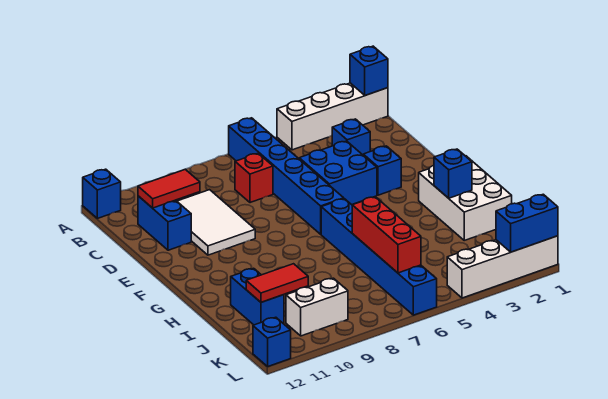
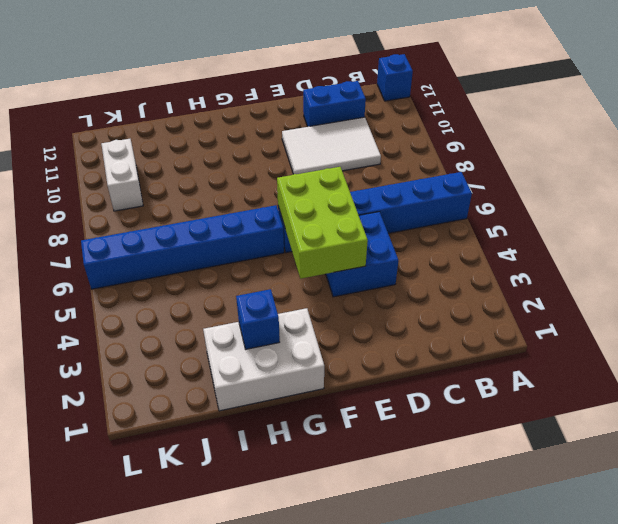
lime brick E4:F6 level 2 -> none
none -> white brick A1:A4 level 1
none -> blue brick C3 level 1
none -> red brick C7 level 1

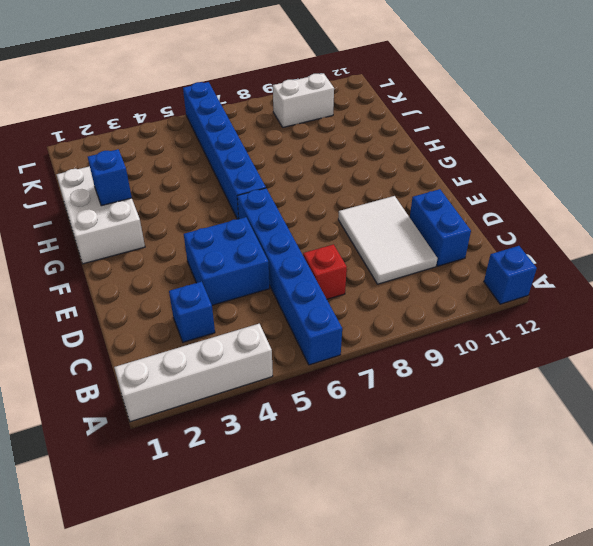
none -> blue brick E3 level 1
none -> blue brick I11:J11 level 1
none -> white brick L1:L4 level 1

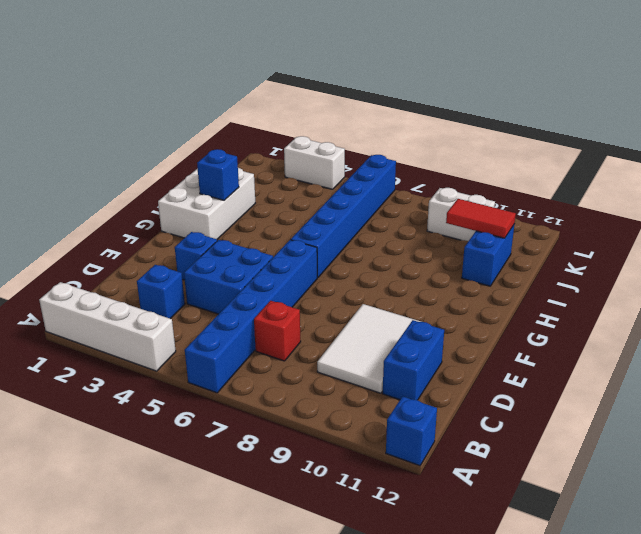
white brick L3:L4 level 1 -> white brick L1:L4 level 1
none -> blue brick L12 level 1
none -> blue brick A1 level 2
none -> red tile C10:C11 level 2

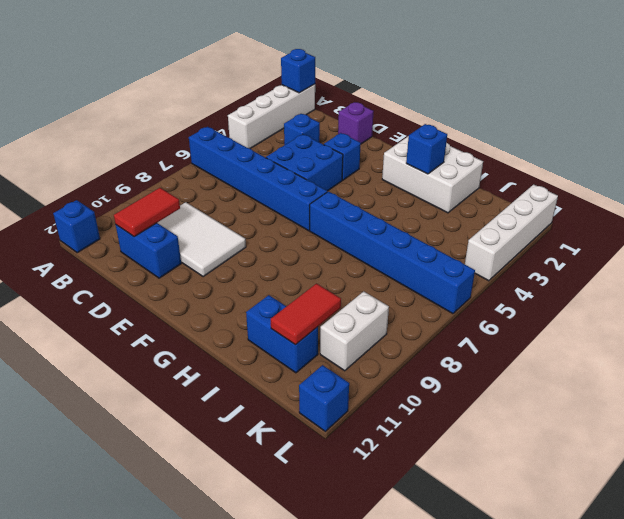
purple brick D1 level 1 -> none
none -> red brick C7 level 1
none -> red brick I6:K6 level 2
none -> blue brick L1:L2 level 2

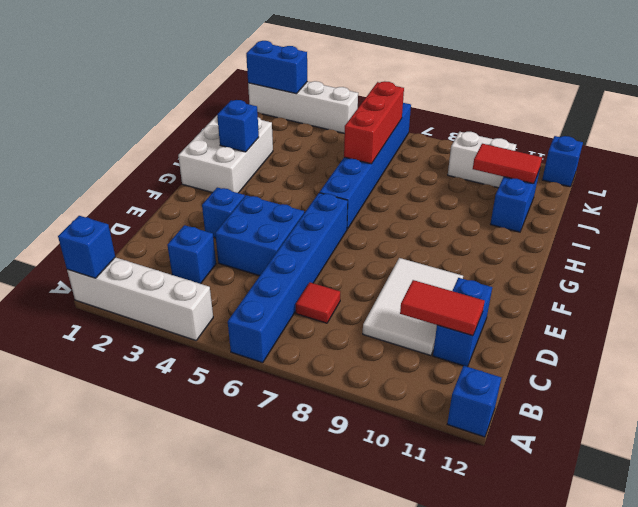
red tile C7 level 1 -> red brick C7 level 1

